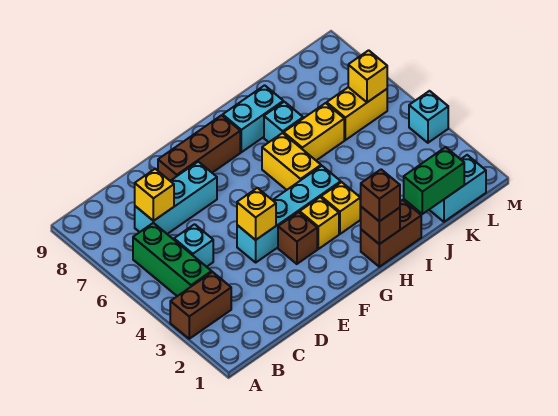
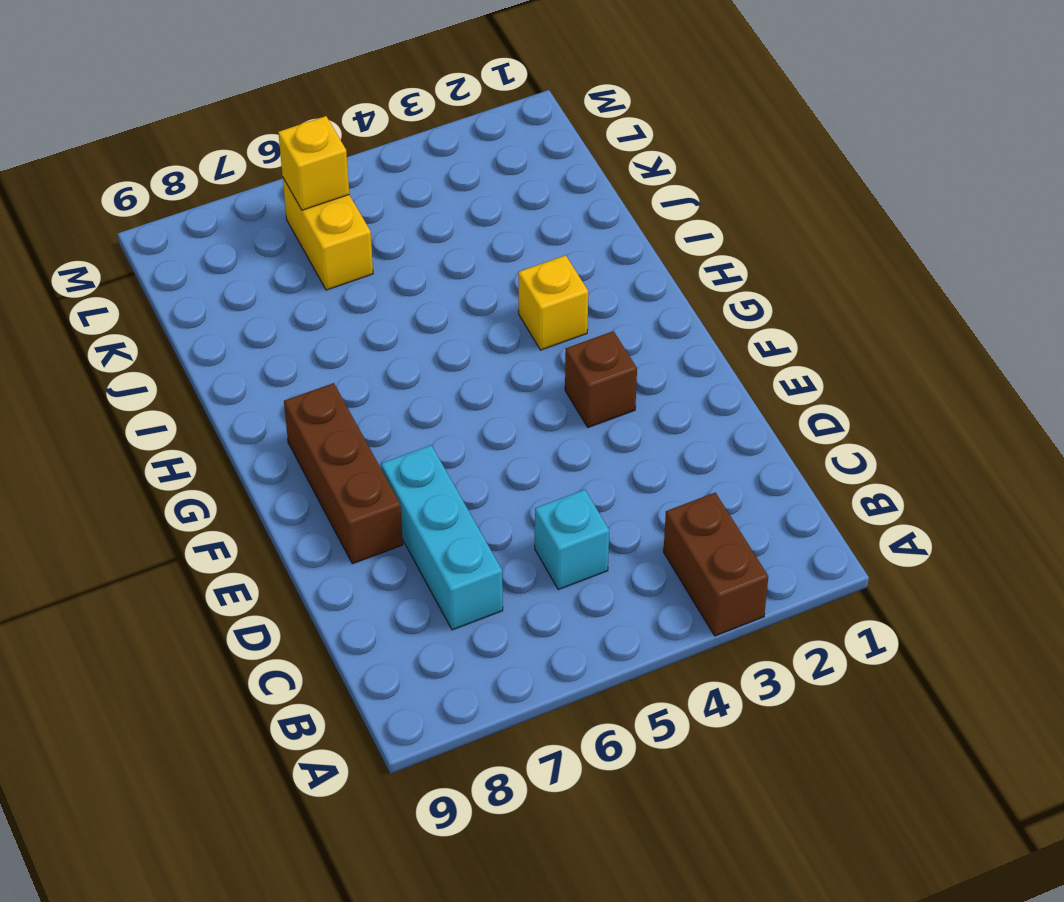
none -> green brick B4:B6 level 1
none -> cyan brick E4:H4 level 1
none -> yellow brick G3 level 1

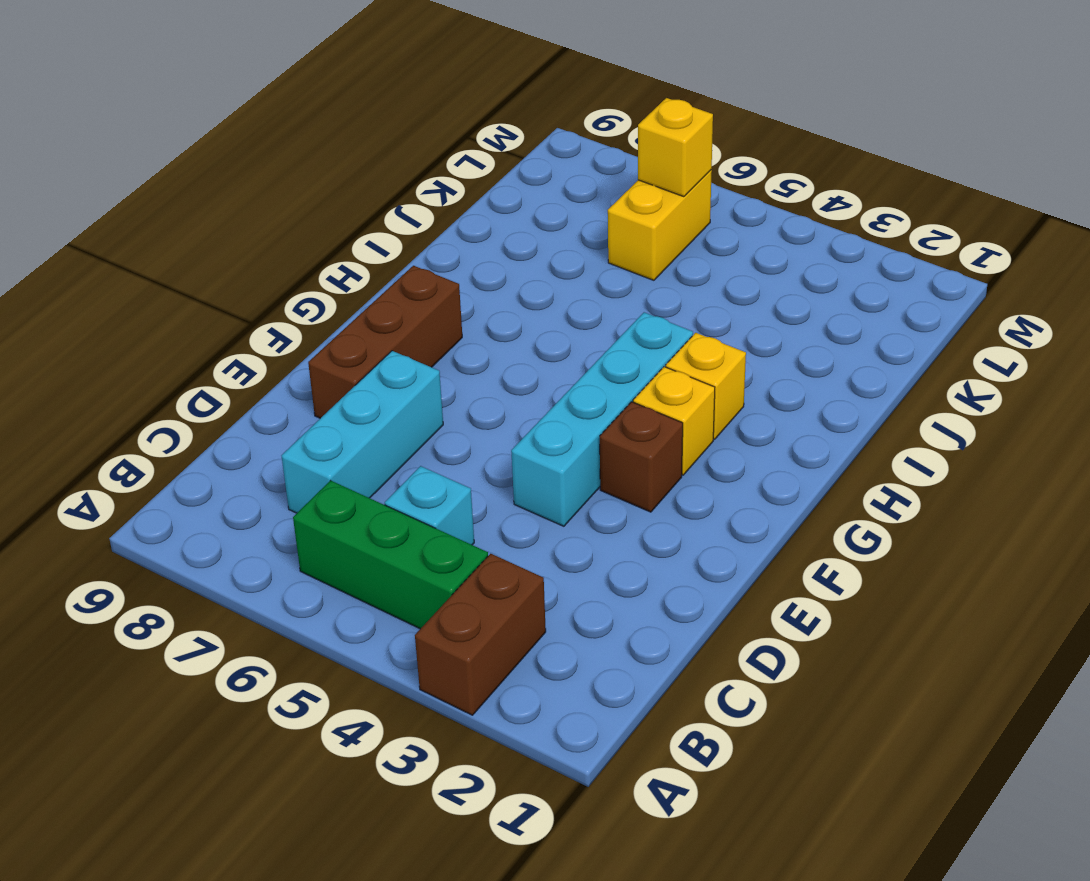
none -> brown brick H1:I1 level 1
none -> yellow brick H5:H6 level 1
none -> cyan brick H8:I8 level 1

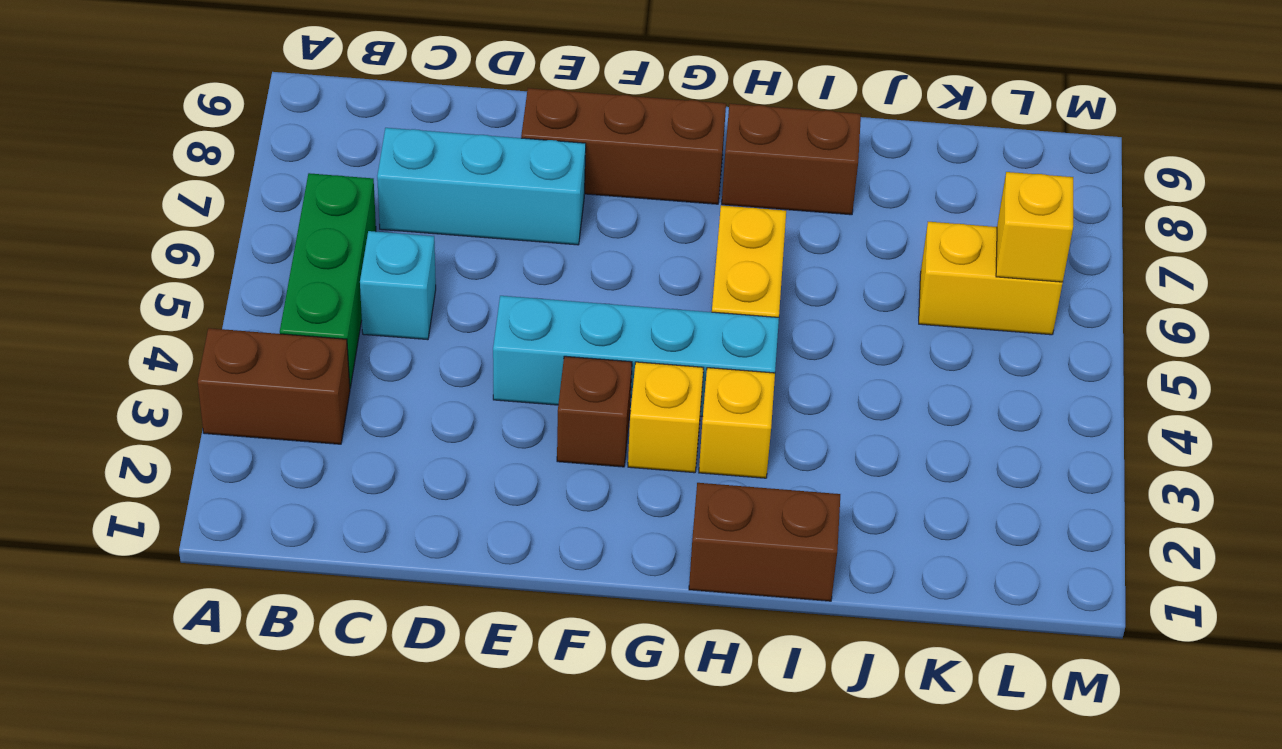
brown brick H8:I8 level 1 -> cyan brick H8:I8 level 1
none -> yellow brick I6:J6 level 1
none -> cyan brick I7 level 1
none -> cyan brick K1:L1 level 1

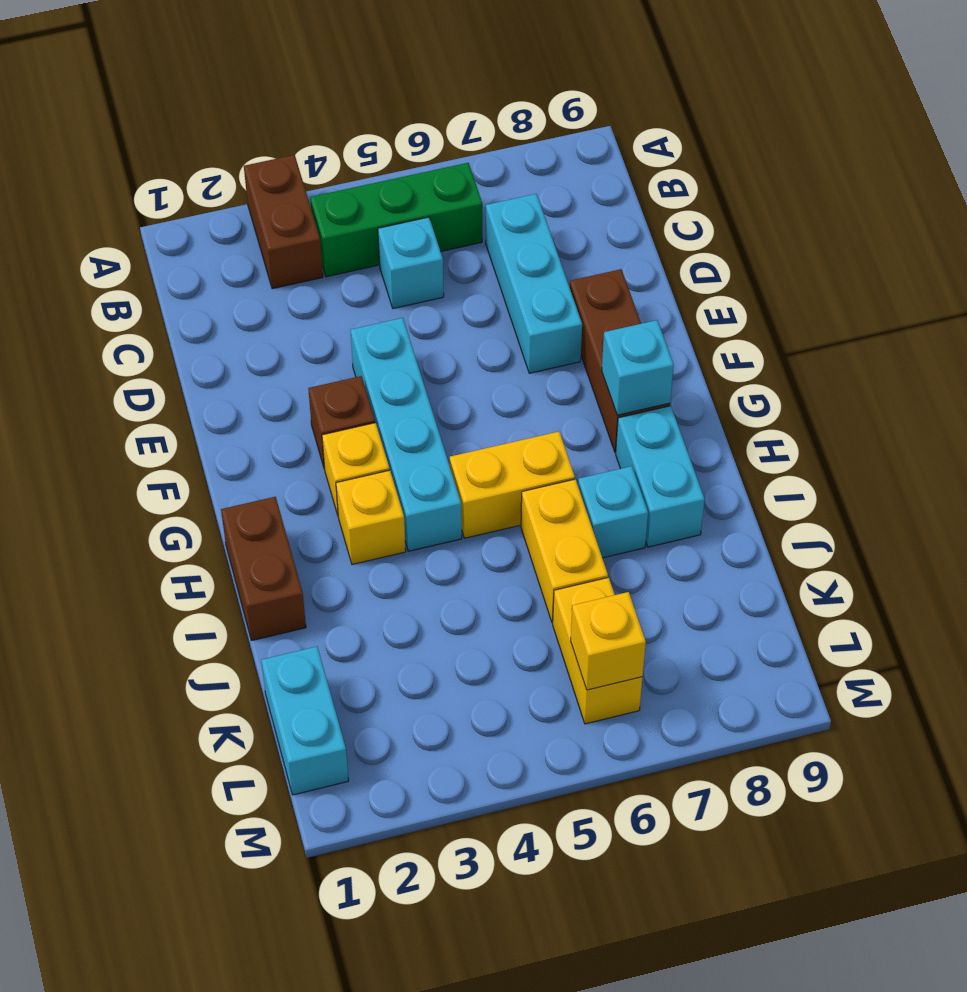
cyan brick G8 level 2 -> cyan brick M4 level 1
none -> yellow brick C7 level 2
none -> yellow brick E4 level 2
none -> brown brick H1 level 2

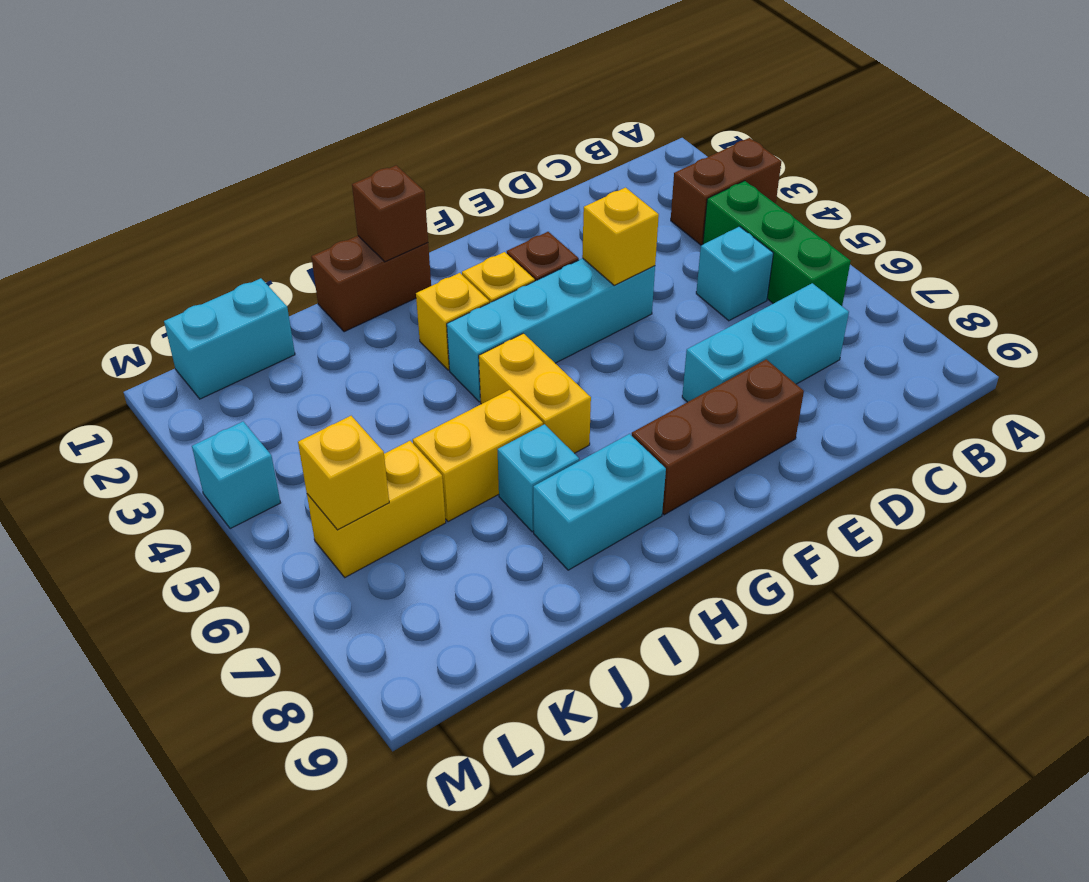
none -> yellow brick C7 level 2
none -> green brick J1:K1 level 2
none -> brown brick H1 level 3

